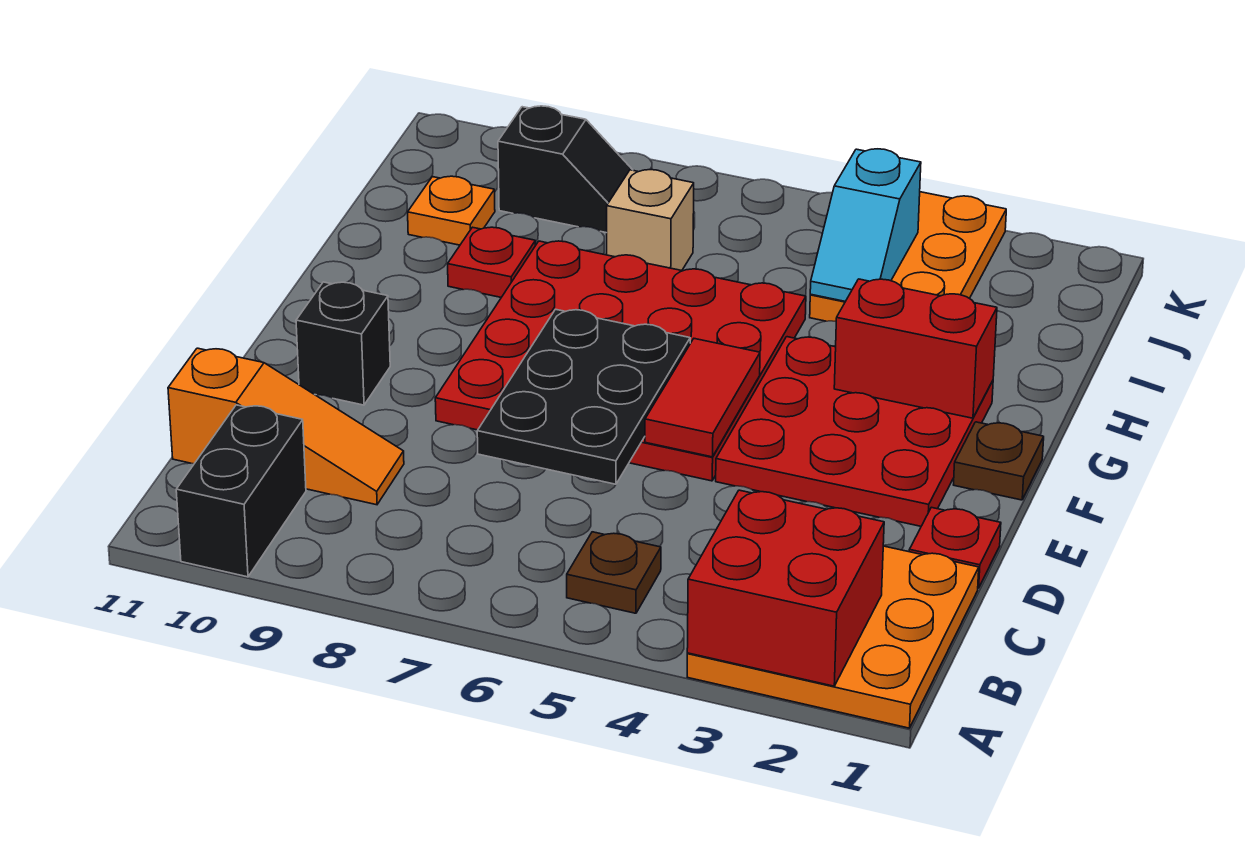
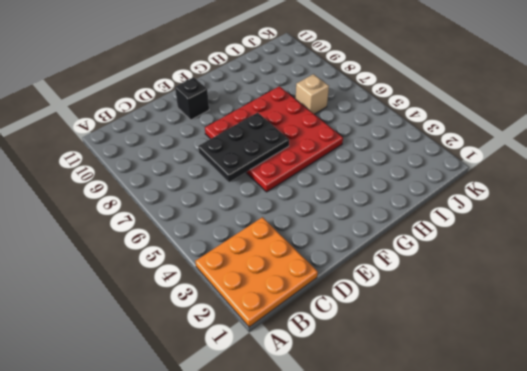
none -> black brick A10:B10 level 1
none -> brown plate B5 level 1
none -> orange slope C9:C11 level 1 top 11

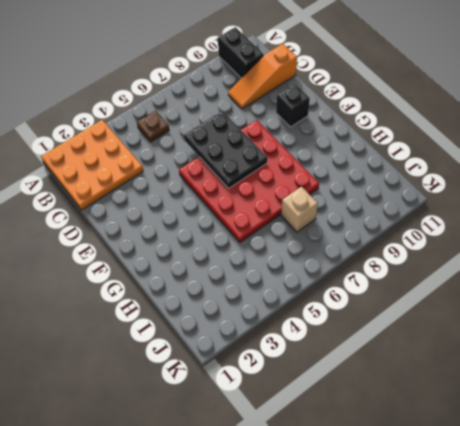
none -> red plate D1 level 1
none -> red plate E2:G4 level 1
none -> brown plate F1 level 1

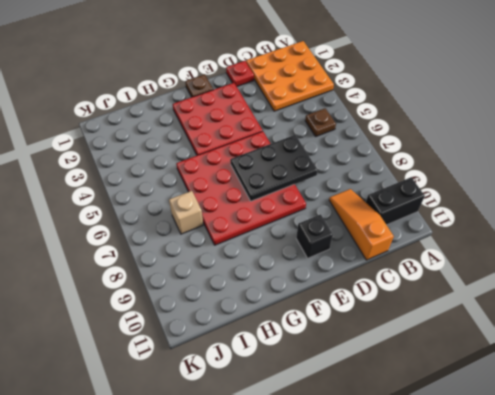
none -> red plate H9 level 1
none -> orange plate I3:K4 level 1
none -> orange plate I10 level 1

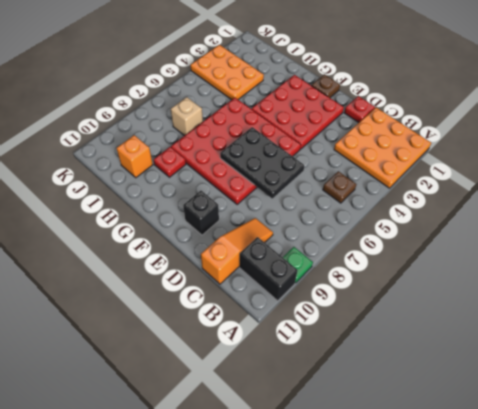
green plate A9 level 1 -> none
orange brick I10 level 1 -> orange plate I10 level 1
none -> black slope J8:J9 level 1 top 9
none -> red brick A2:B3 level 2
none -> red tile E5:F5 level 2

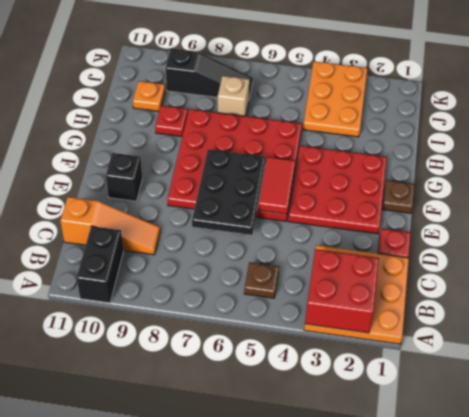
black slope J7:J9 level 1 top 9 -> black slope J8:J9 level 1 top 9
none -> red brick G2:G3 level 2
none -> cyan slope I4:J4 level 2 top J

